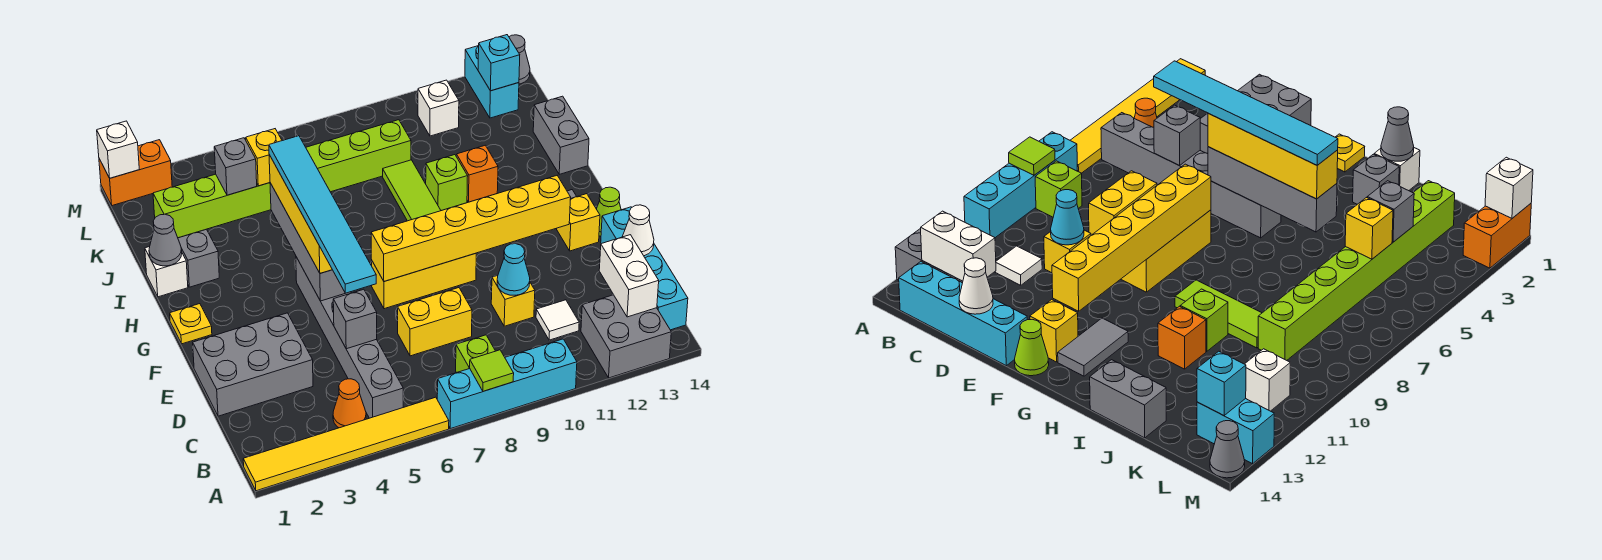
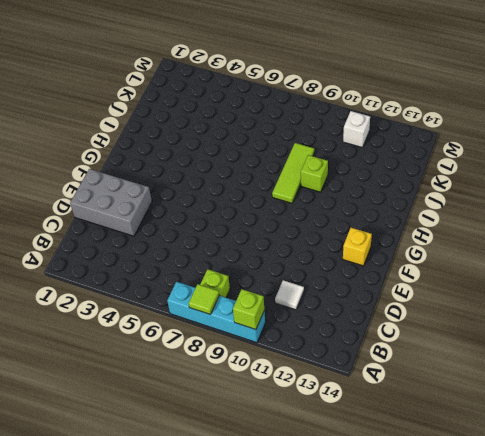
lime brick A10 level 2 -> none
none -> yellow tile A1:A6 level 1
none -> grey brick A12:B13 level 1
none -> orange cone B4 level 1
none -> grey brick B5:G5 level 1

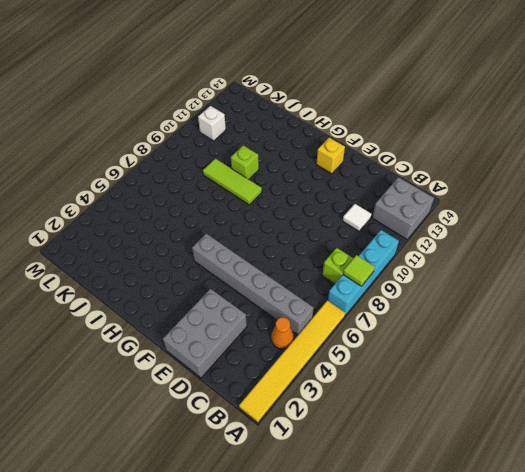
none -> cyan brick B14:E14 level 1
none -> yellow brick D7:D8 level 1
none -> yellow brick D10 level 1
none -> yellow brick F7:F9 level 1

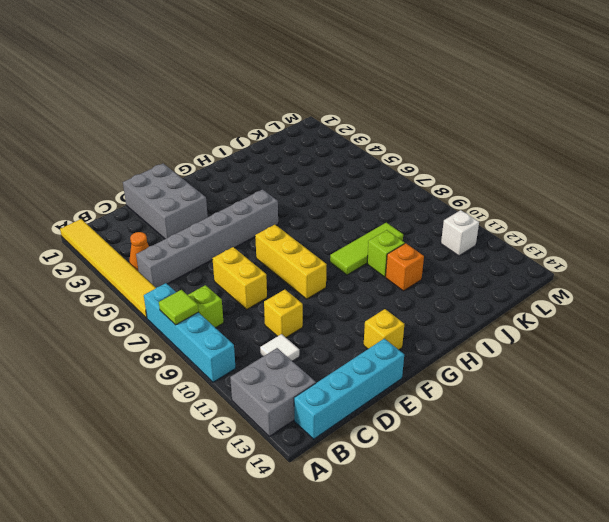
none -> lime cone F14 level 1
none -> yellow plate G1 level 1
none -> grey tile G12:G13 level 1
none -> white brick I1 level 1

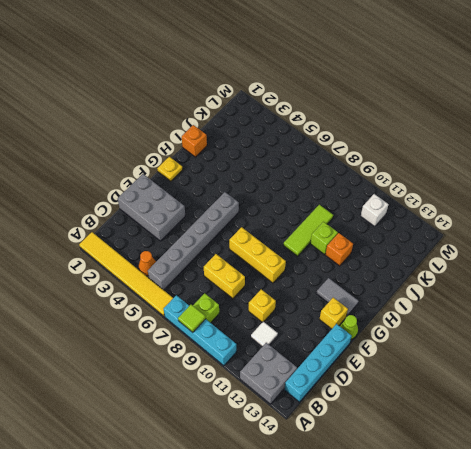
orange brick I1 level 1 -> white brick I1 level 1
none -> grey brick I2 level 1
none -> grey brick I14:J14 level 1
none -> lime brick K2:K9 level 1
none -> cyan brick L13:M13 level 1

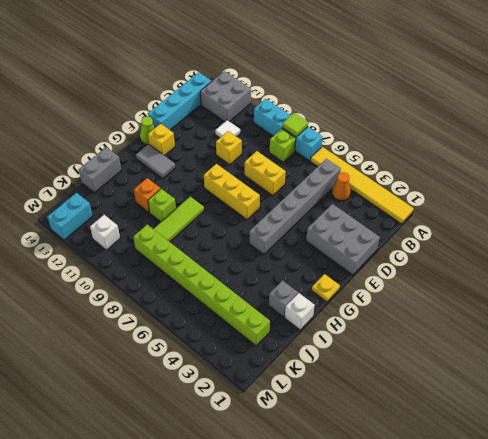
none -> orange brick M1:M2 level 1
none -> grey cone M14 level 1
none -> white brick B13:C13 level 2
none -> grey brick D5 level 2

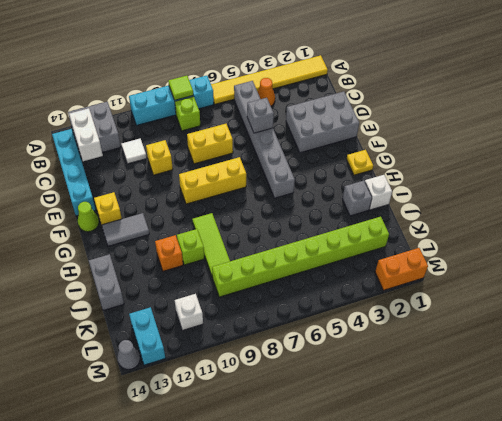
none -> cyan cone D10 level 2
none -> white cone D14 level 2
none -> grey brick F5:I5 level 2
none -> yellow brick F7:F12 level 2

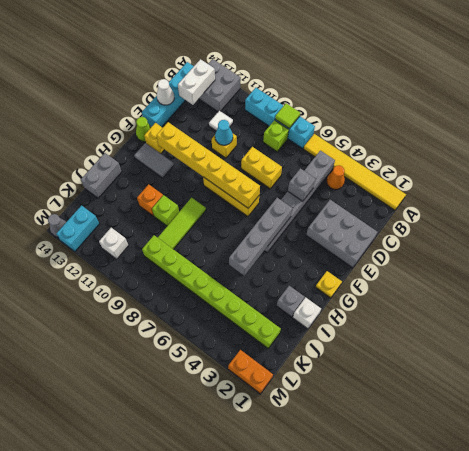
none -> grey cone I1 level 2
none -> grey brick K4 level 2
none -> yellow brick K5 level 2
none -> cyan brick L13 level 2

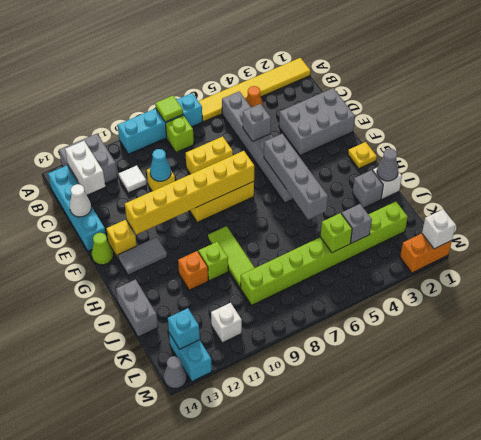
lime brick K5 level 2 -> yellow brick K5 level 2
none -> yellow brick F5:I5 level 3
none -> cyan tile D5:I5 level 4

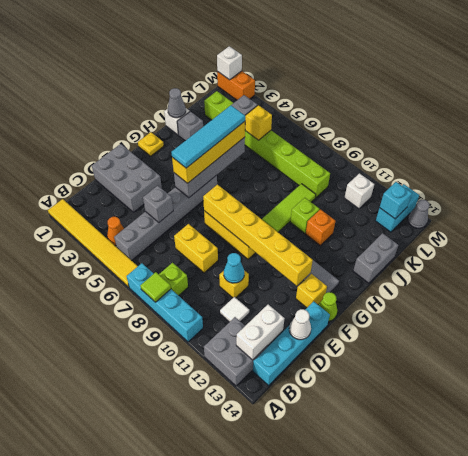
cyan tile F5:I5 level 4 -> cyan tile D5:I5 level 4

